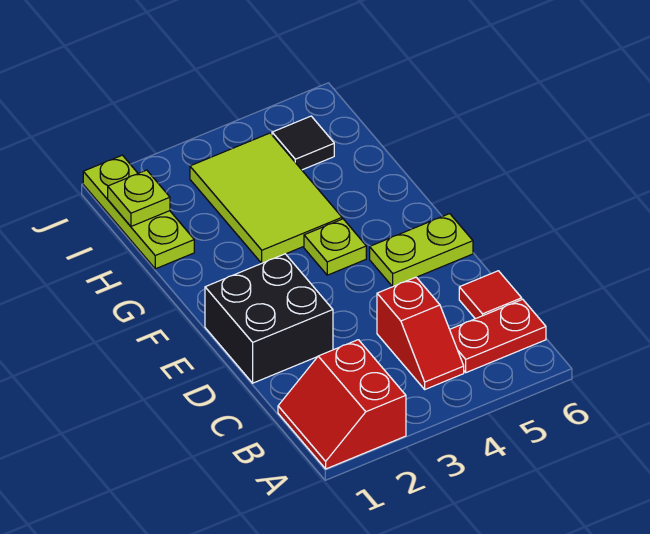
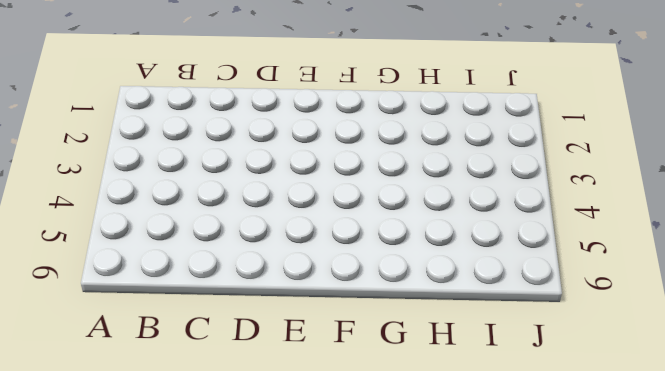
none -> red slope A1:B2 level 1 top 2
none -> red slope B4:C4 level 1 top C

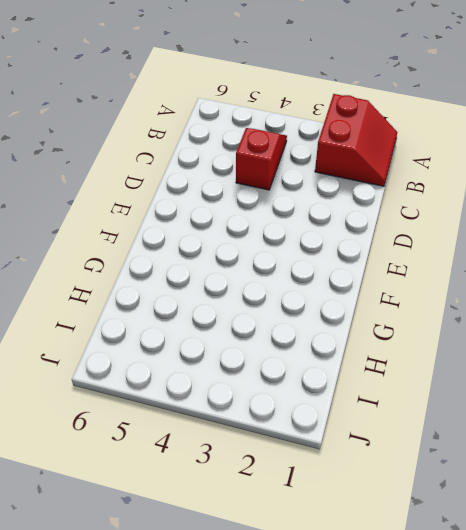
none -> red plate B5:B6 level 1
none -> red tile C6 level 1

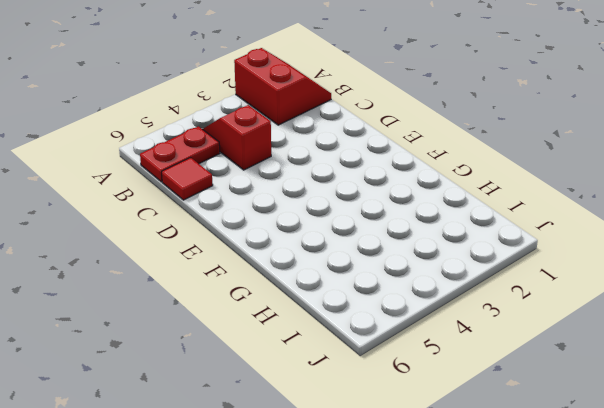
none -> black brick D1:E2 level 1
none -> lime plate E5:E6 level 1

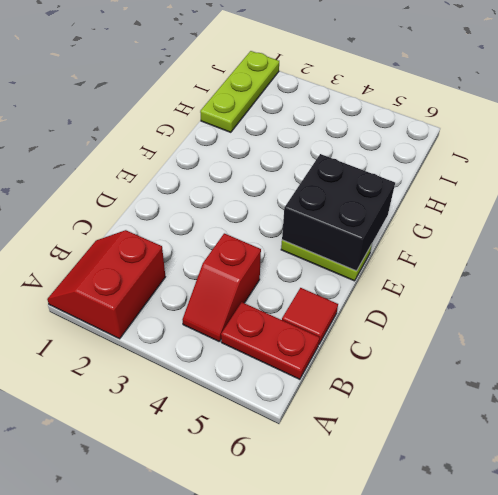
black brick E5:F6 level 2 -> black brick D1:E2 level 1
none -> lime plate F4 level 1
none -> lime tile G3:I4 level 1

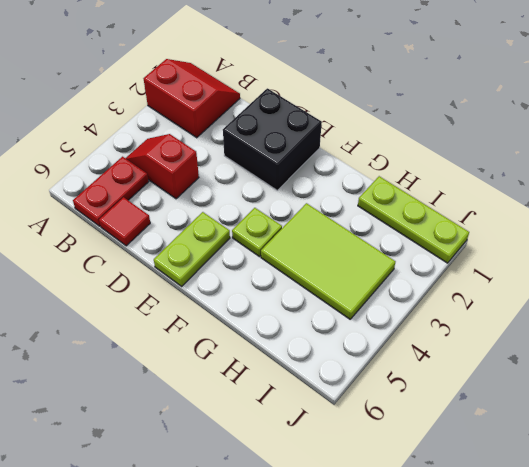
none -> black tile I5 level 1
none -> lime plate I1 level 2

